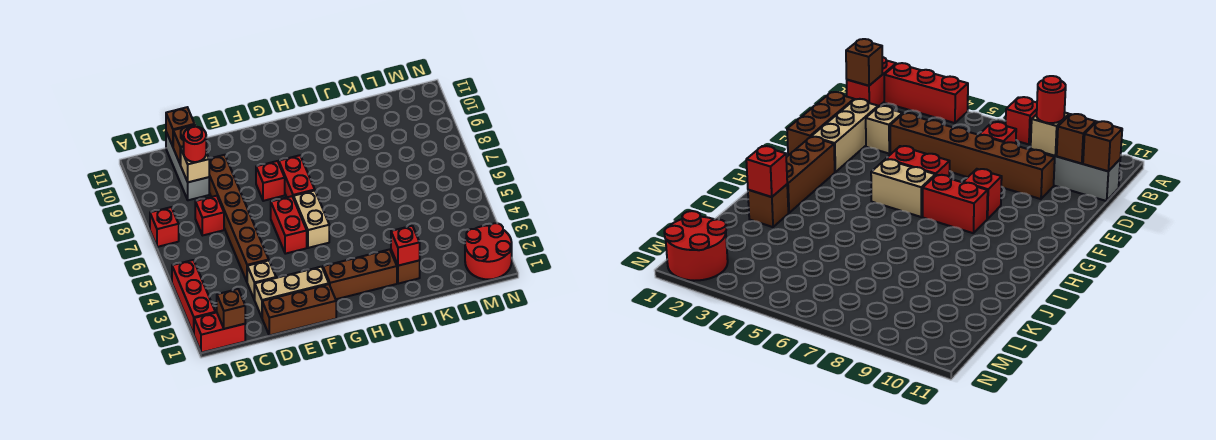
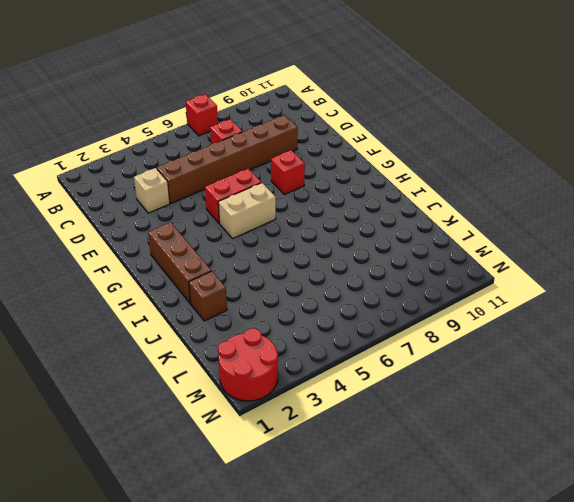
none -> red brick A1:B1 level 1
none -> red brick A2:A4 level 1
none -> grey brick C9:C11 level 1

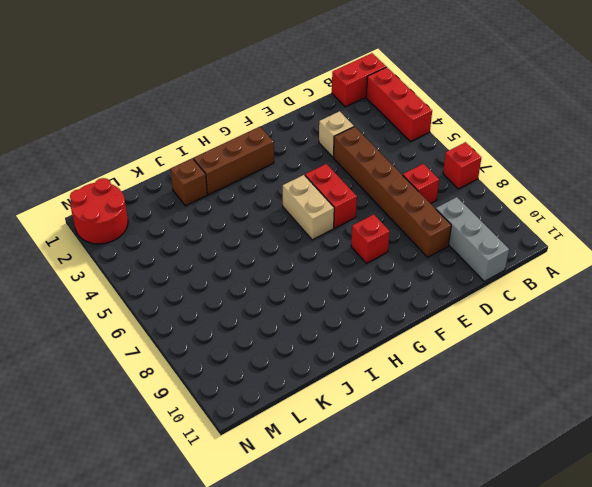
none -> brown brick D1:F1 level 1
none -> tan brick D2:F2 level 1
none -> red brick G7:G8 level 1

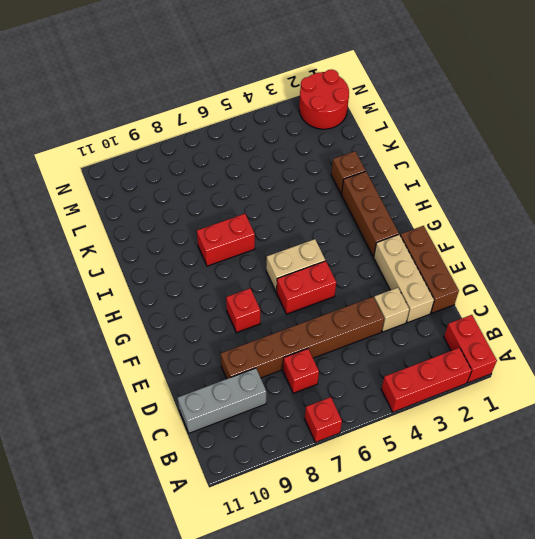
red brick I7:I8 level 1 -> red brick G7:G8 level 1
none -> brown brick B1 level 2
none -> tan brick C9 level 2
none -> brown brick C10 level 2

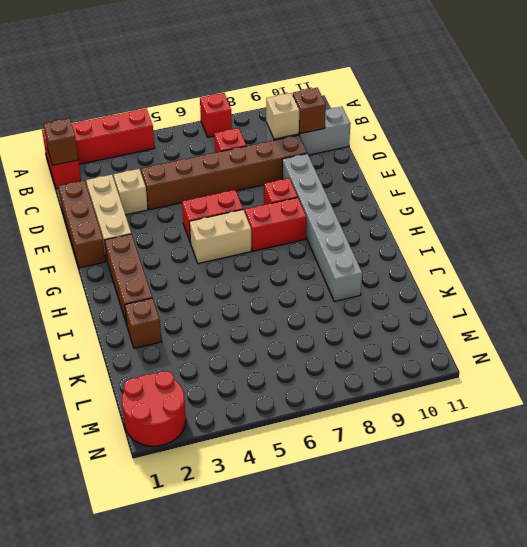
grey brick E9:J9 level 1 -> none
none -> brown brick C11 level 2
none -> red brick J2 level 2
none -> red round brick C9 level 3

